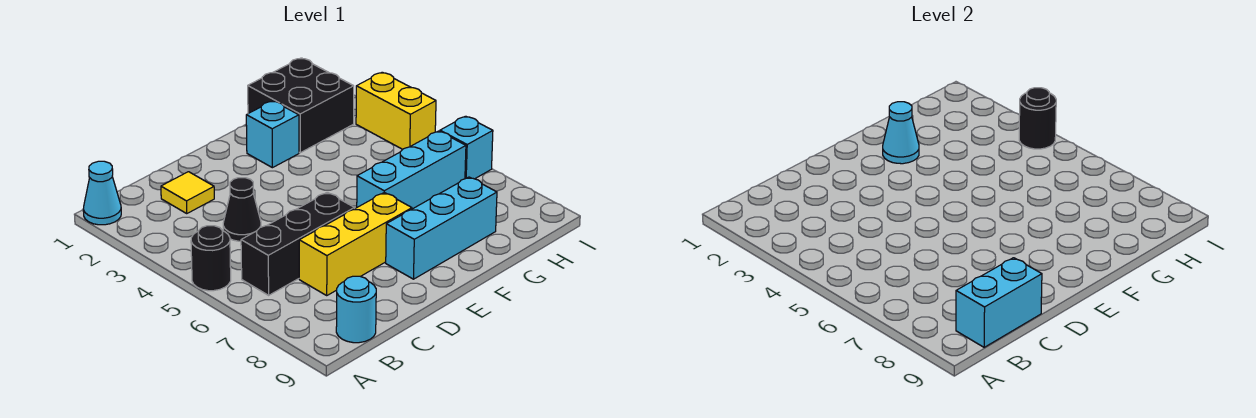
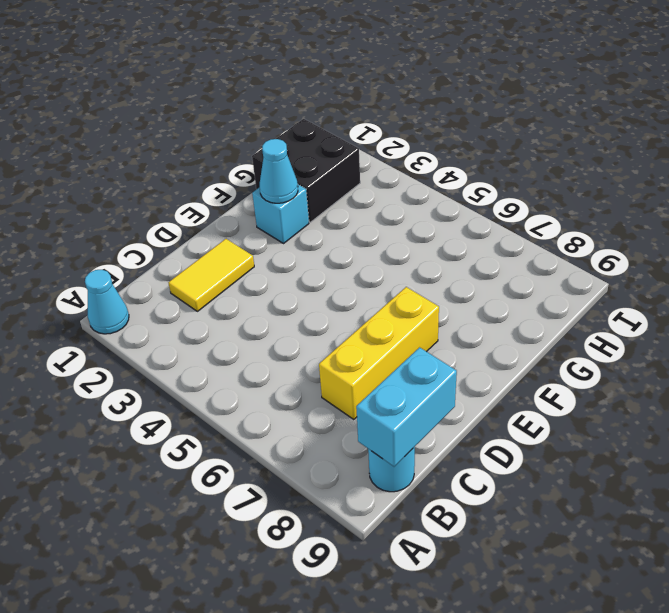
yellow tile C2:D2 level 1 -> yellow tile C2 level 1
none -> black round brick A5 level 1
none -> black brick B6:D6 level 1
none -> black cone C4 level 1

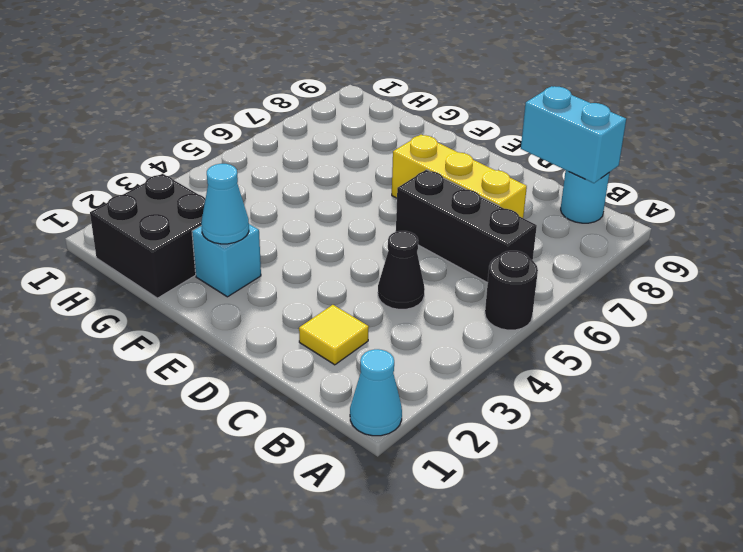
none -> cyan brick E8:G8 level 1
none -> cyan brick F6:H6 level 1
none -> yellow brick I3:I4 level 1

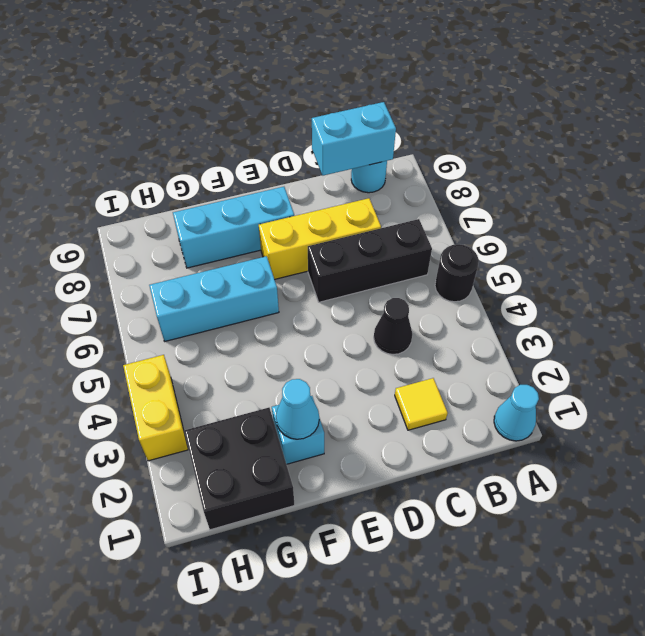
none -> cyan brick I6 level 1
none -> black round brick I4 level 2

